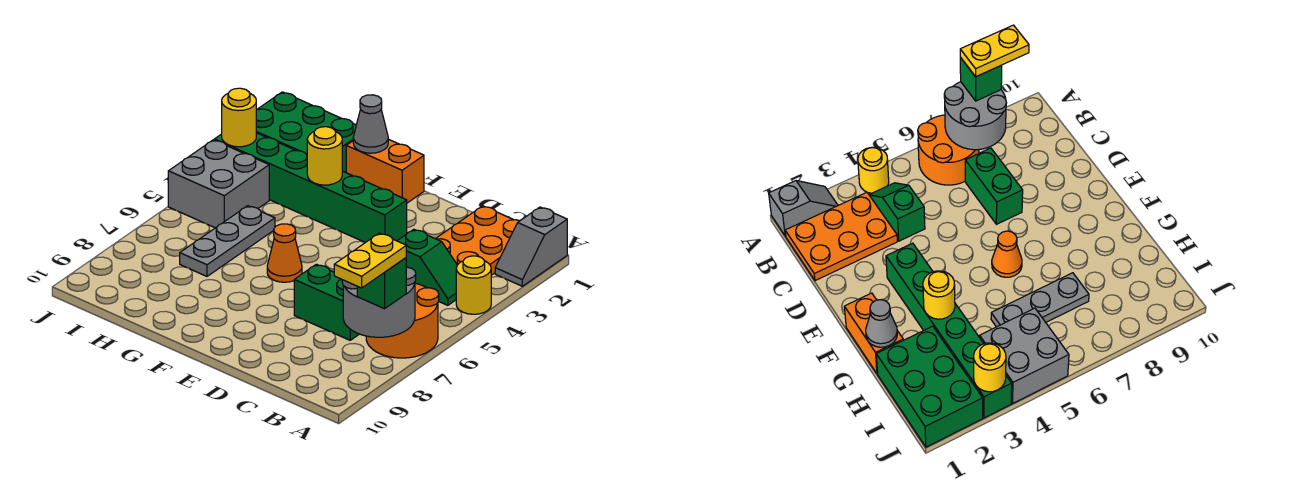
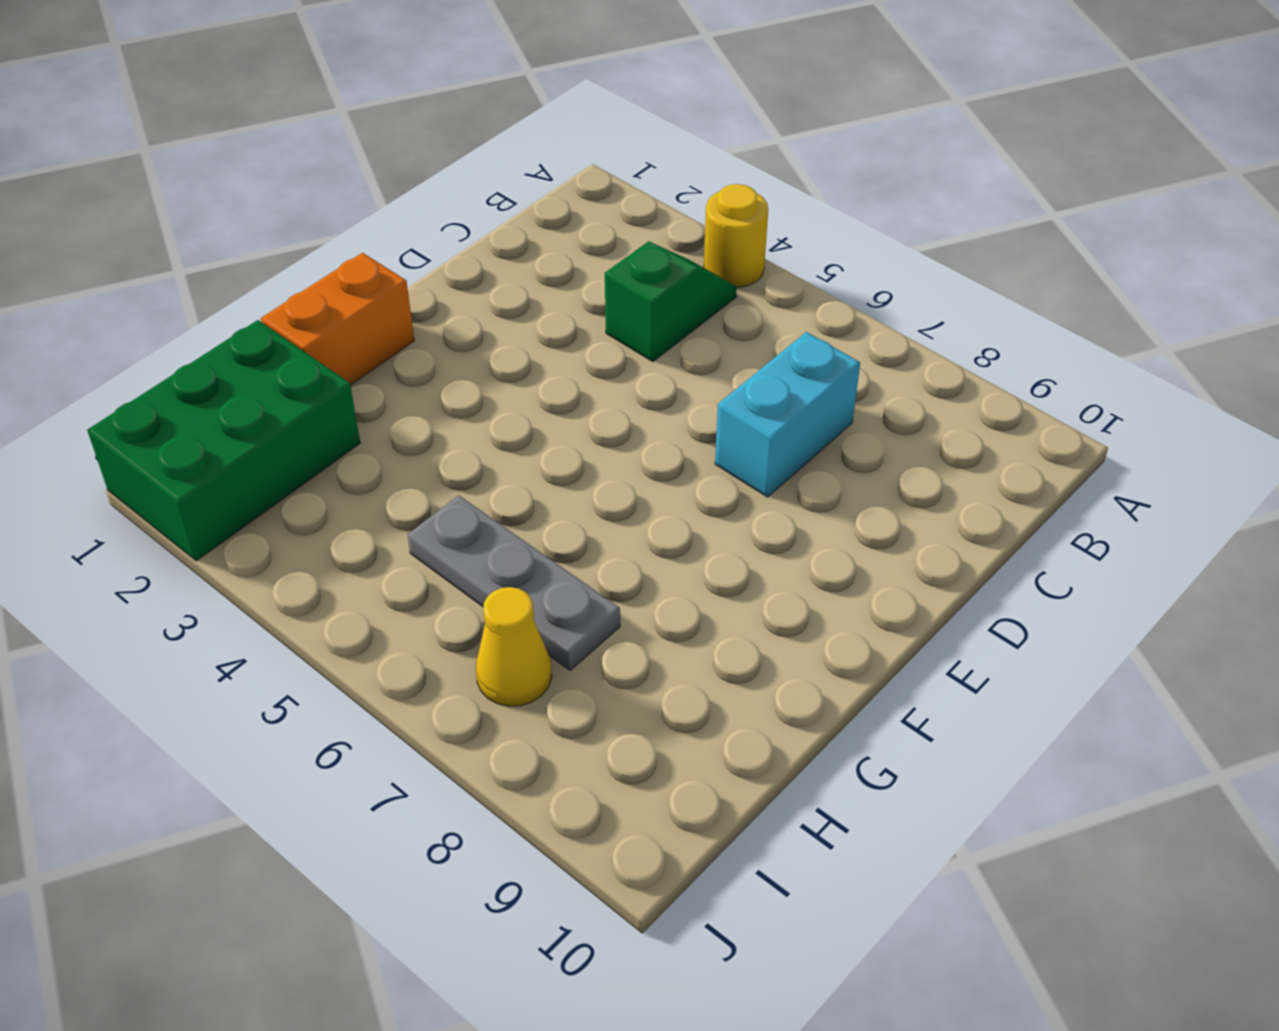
cyan brick C7:D7 level 1 -> green brick C7:D7 level 1
yellow cone I7 level 1 -> none
none -> grey slope A1:A2 level 1 top 1
none -> orange round brick A6:B7 level 1
none -> orange plate B1:C3 level 1

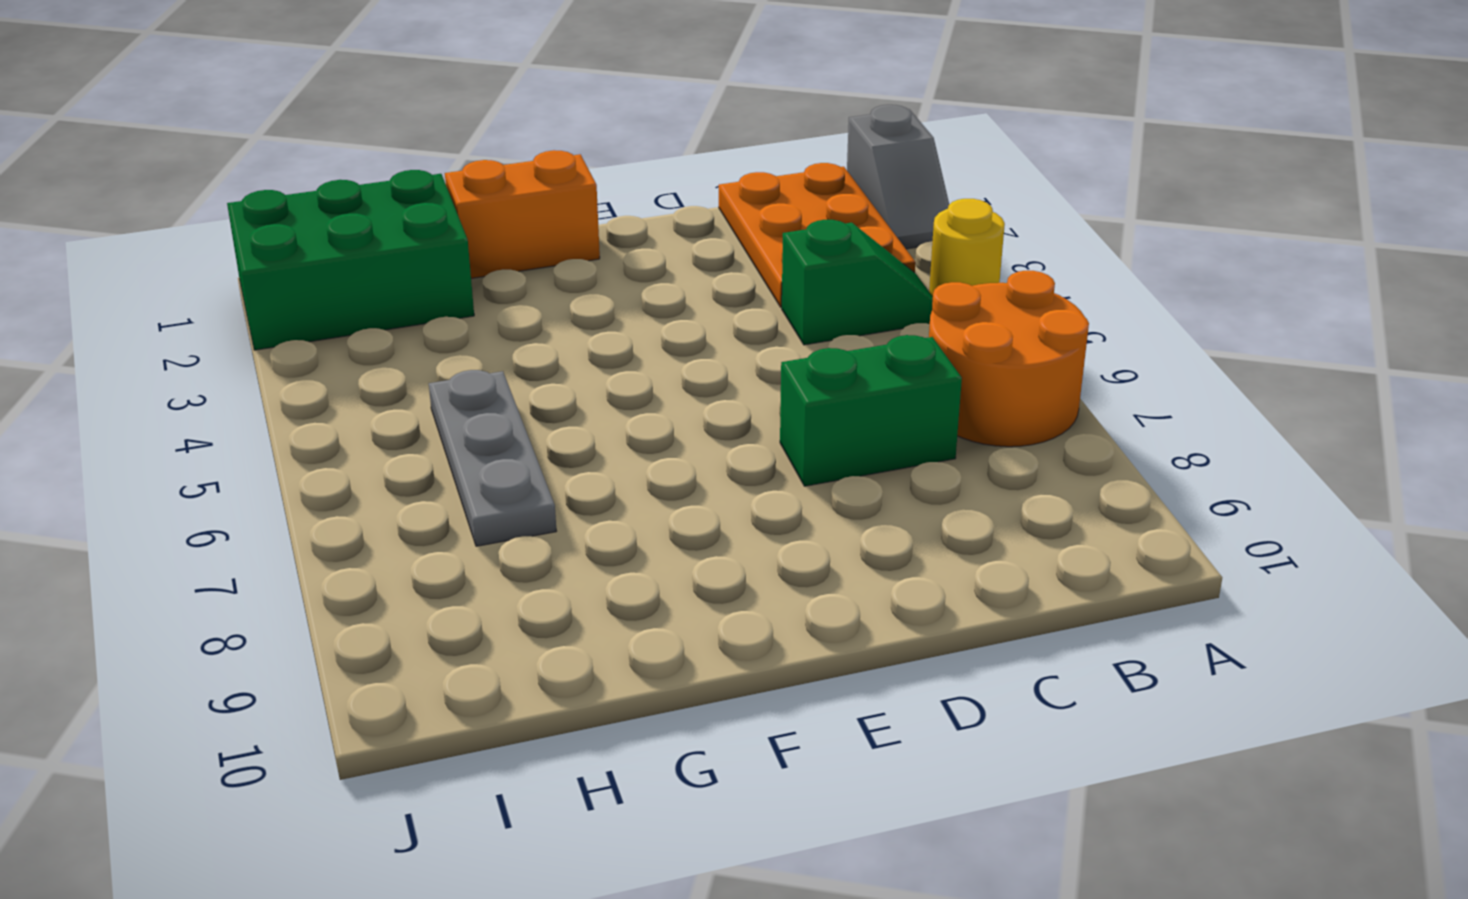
none -> green brick E3:J3 level 1
none -> orange cone F6 level 1
none -> grey brick I4:J5 level 1

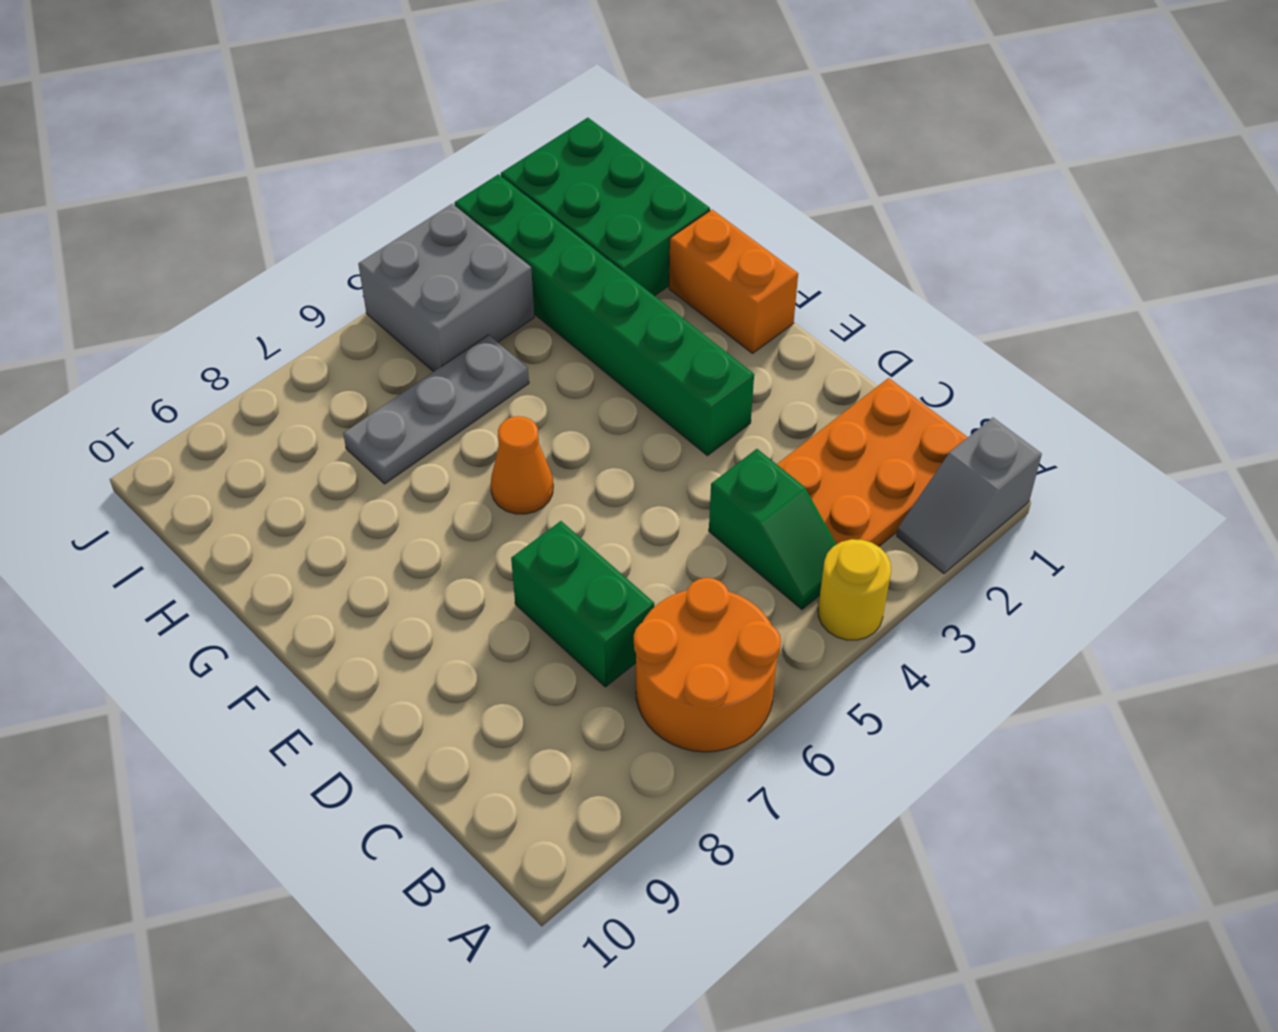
none -> grey round brick A7:B8 level 2
none -> grey cone G1 level 2
none -> yellow round brick G3 level 2

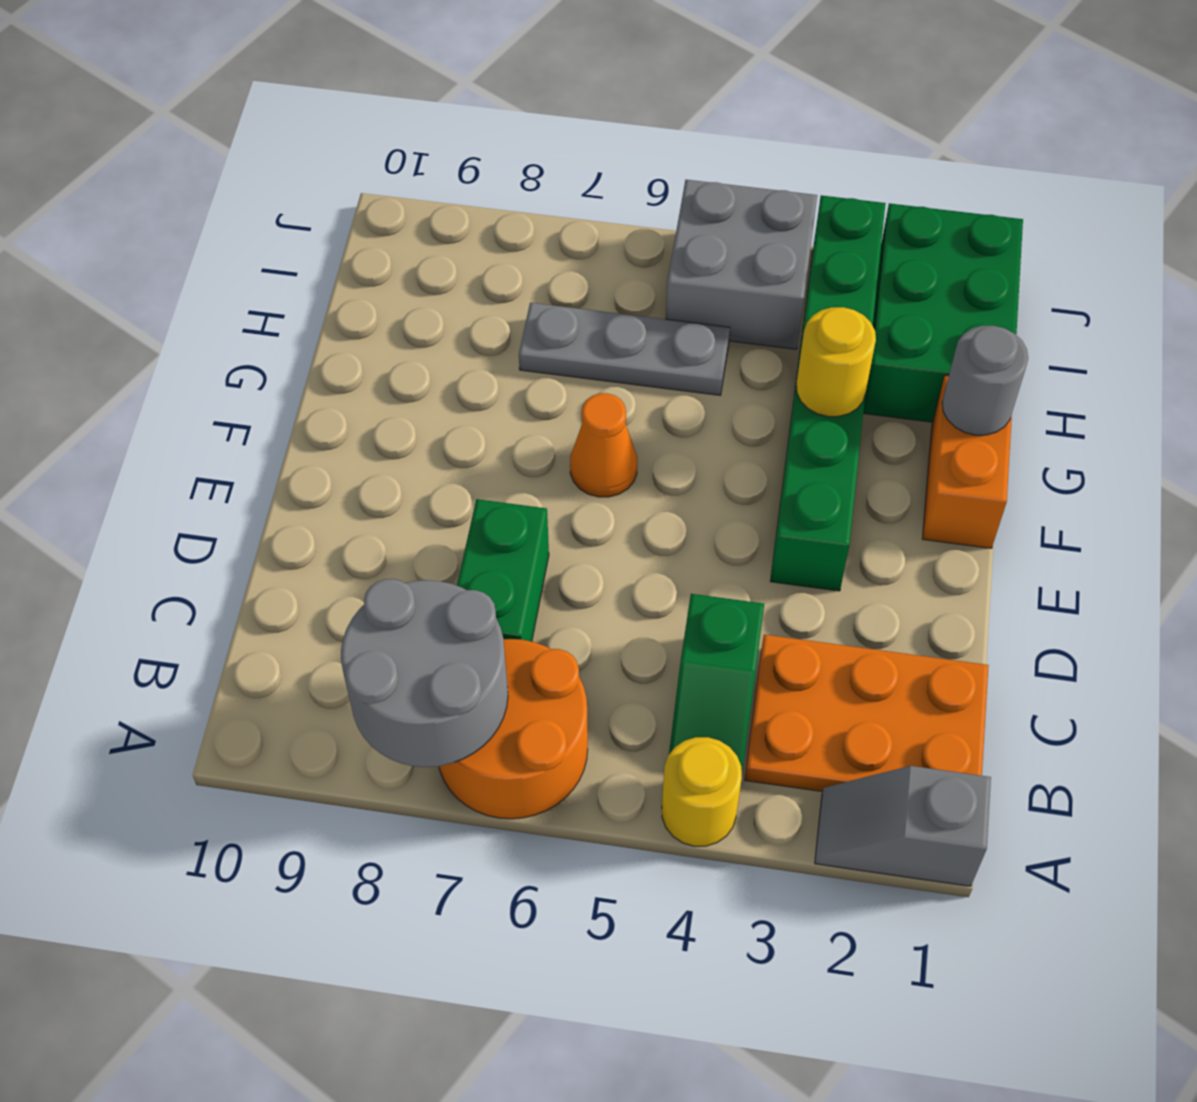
grey round brick G1 level 2 -> grey cone G1 level 2
none -> yellow round brick J3 level 2
none -> green brick A8 level 3
none -> yellow plate A8:A9 level 4

